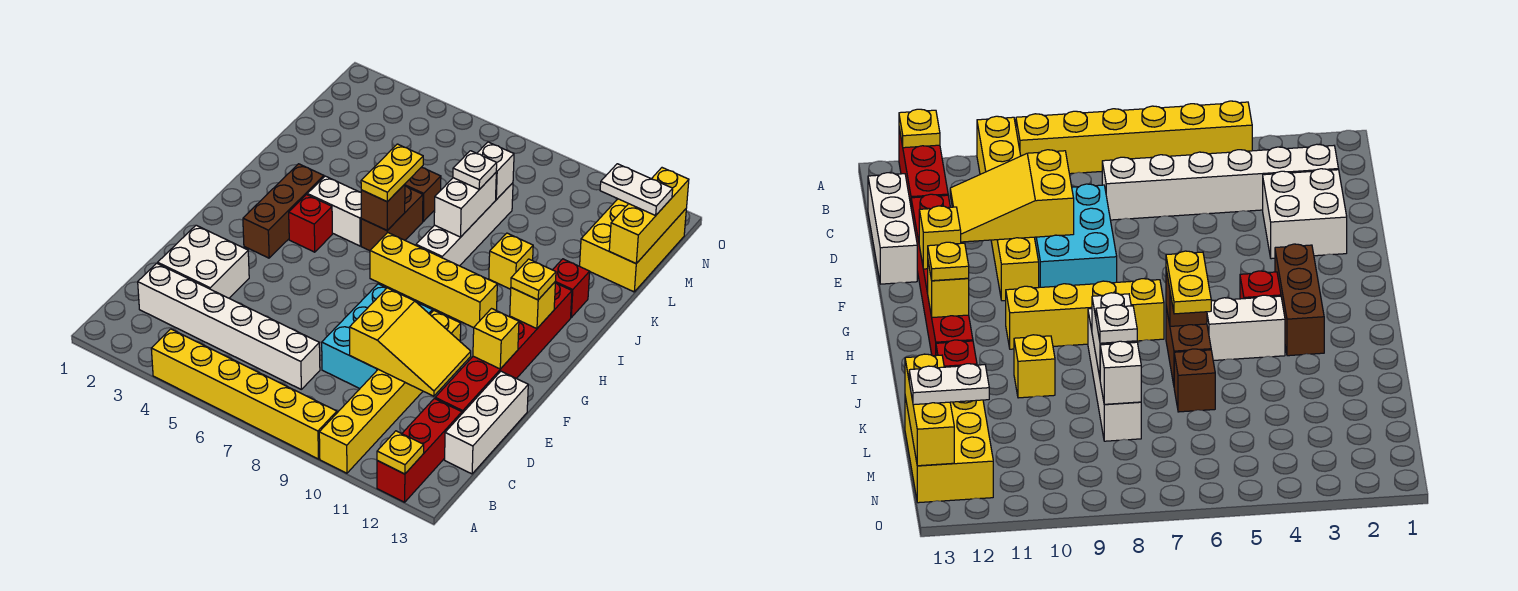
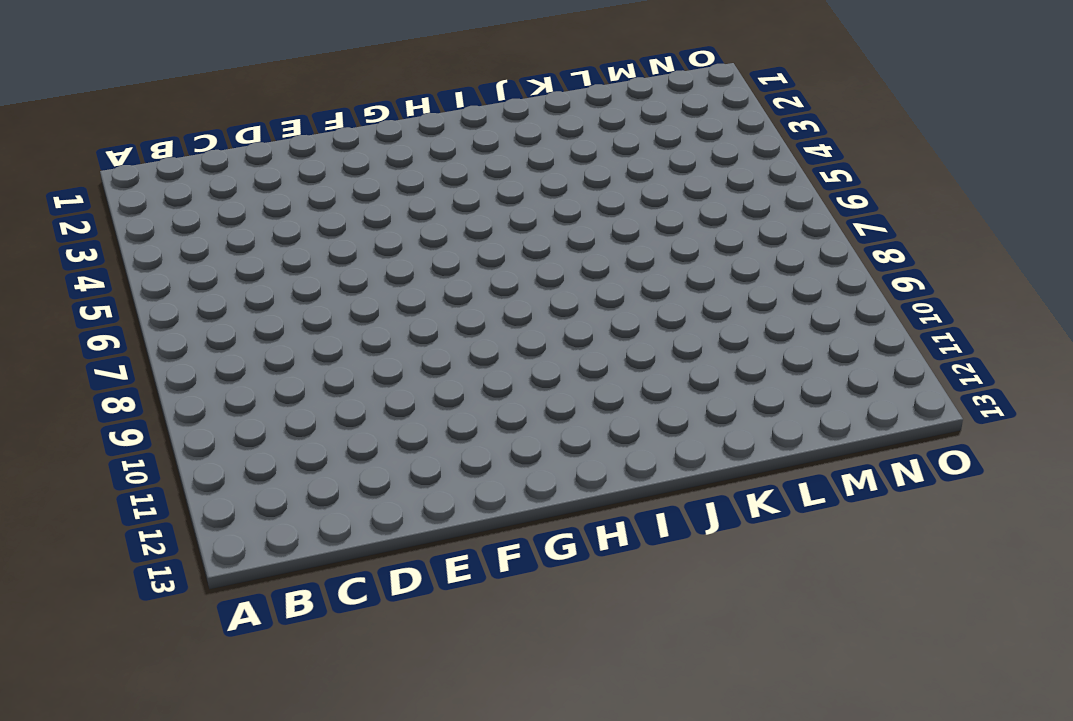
none -> yellow brick A4:A9 level 1
none -> yellow brick A10:F10 level 1
none -> red brick A12:C12 level 1
none -> white brick C2:C7 level 1

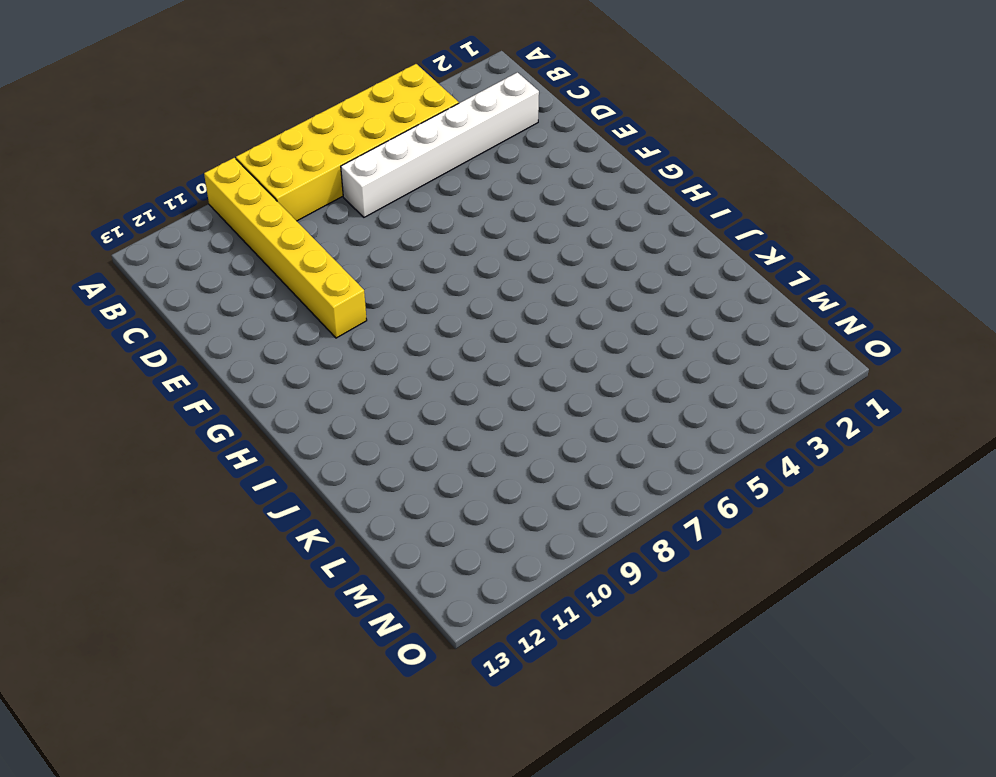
yellow brick A4:B9 level 1 -> yellow brick A4:A9 level 1
none -> red brick A12:C12 level 1
none -> white brick C13:E13 level 1
none -> white brick D2:E3 level 1
none -> cyan brick D8:F9 level 1

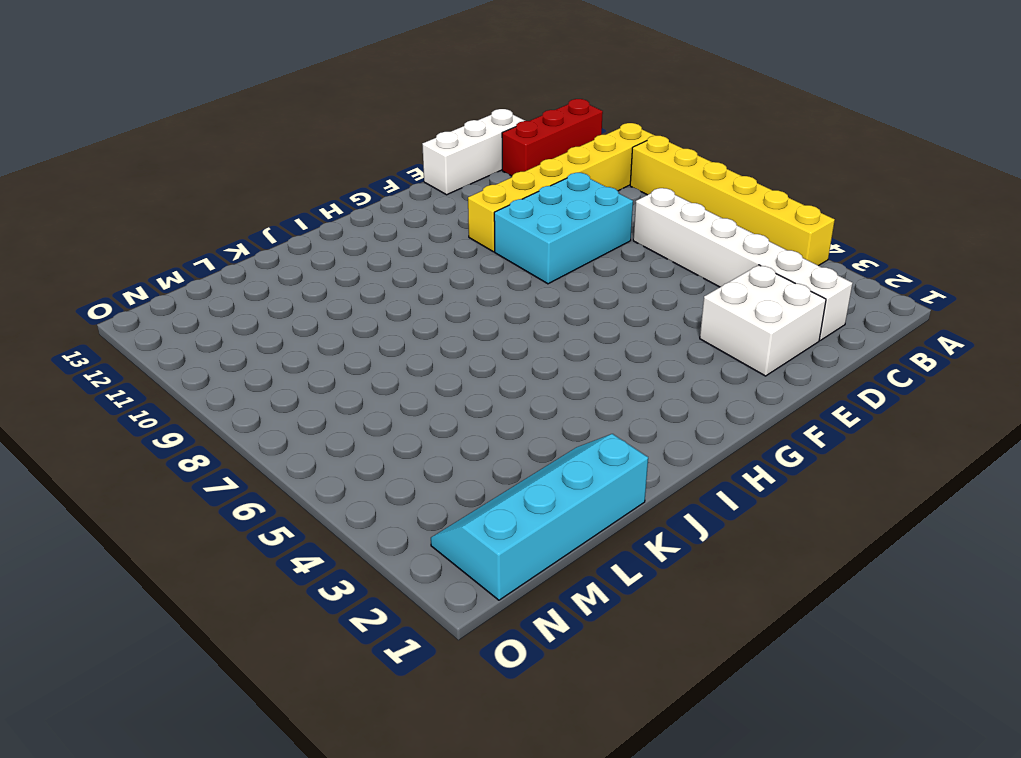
cyan slope K1:N2 level 1 top 1 -> none
none -> red brick D12:I12 level 1
none -> brown brick G3:I3 level 1
none -> red brick H4 level 1
none -> yellow brick H7:H10 level 1

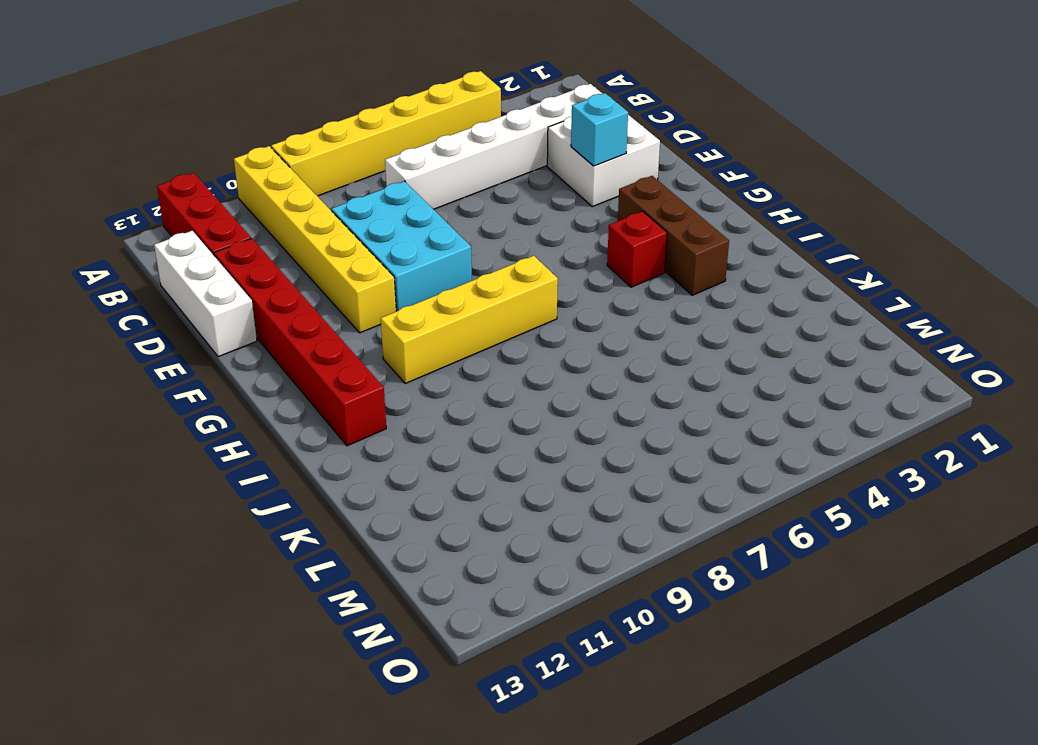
cyan brick E3 level 2 -> none
none -> white brick I4:I5 level 1
none -> brown brick I6:J6 level 1
none -> white brick I8:L8 level 1
none -> yellow brick J10 level 1

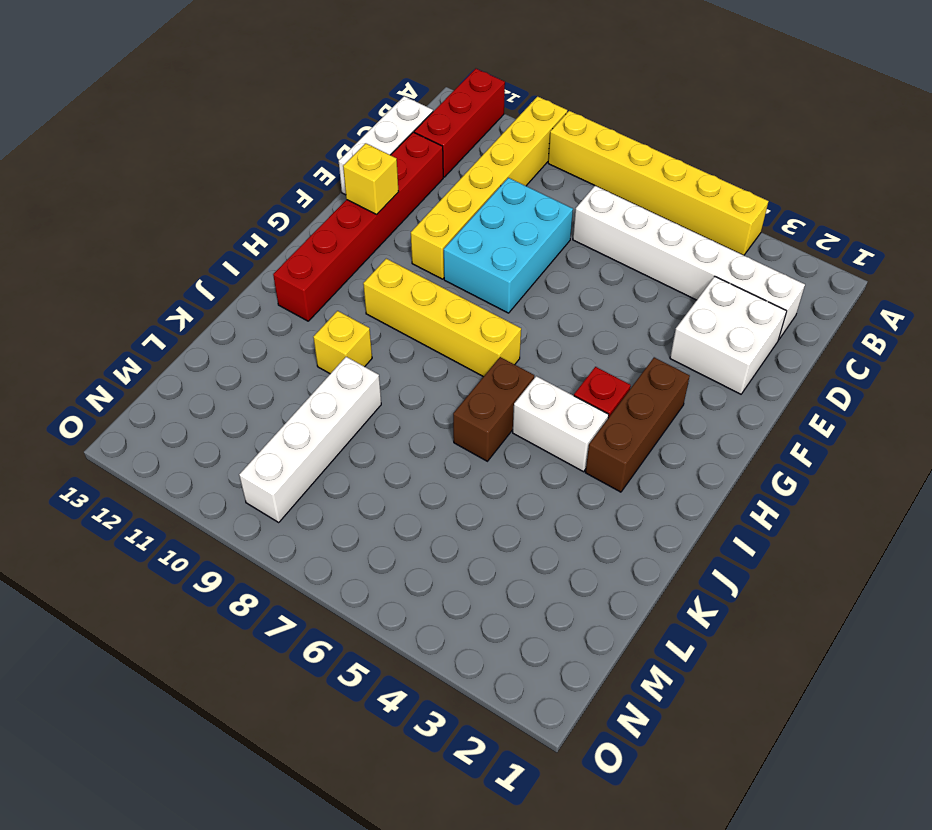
white brick K9:N9 level 1 -> white brick I8:L8 level 1
none -> red brick J12 level 1
none -> brown brick K6 level 1
none -> yellow brick L12:N13 level 1
none -> yellow plate A12 level 2

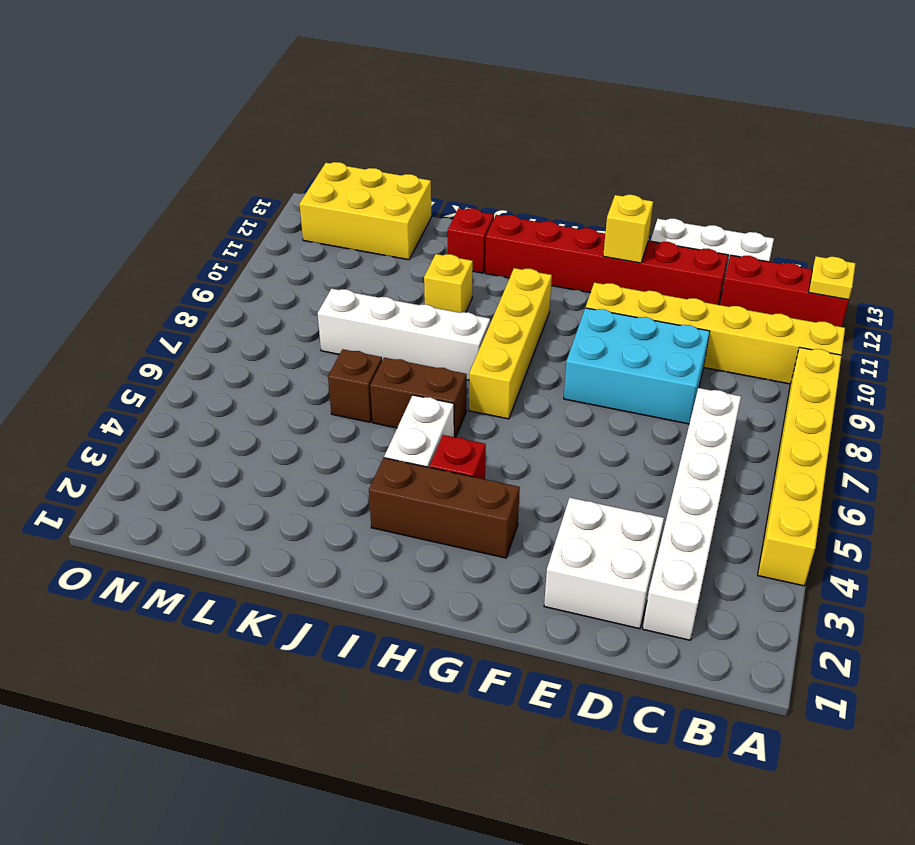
none -> yellow slope D9:E11 level 2 top 9
none -> yellow brick H12 level 2
none -> brown brick I6 level 2
none -> white brick J8:K8 level 2

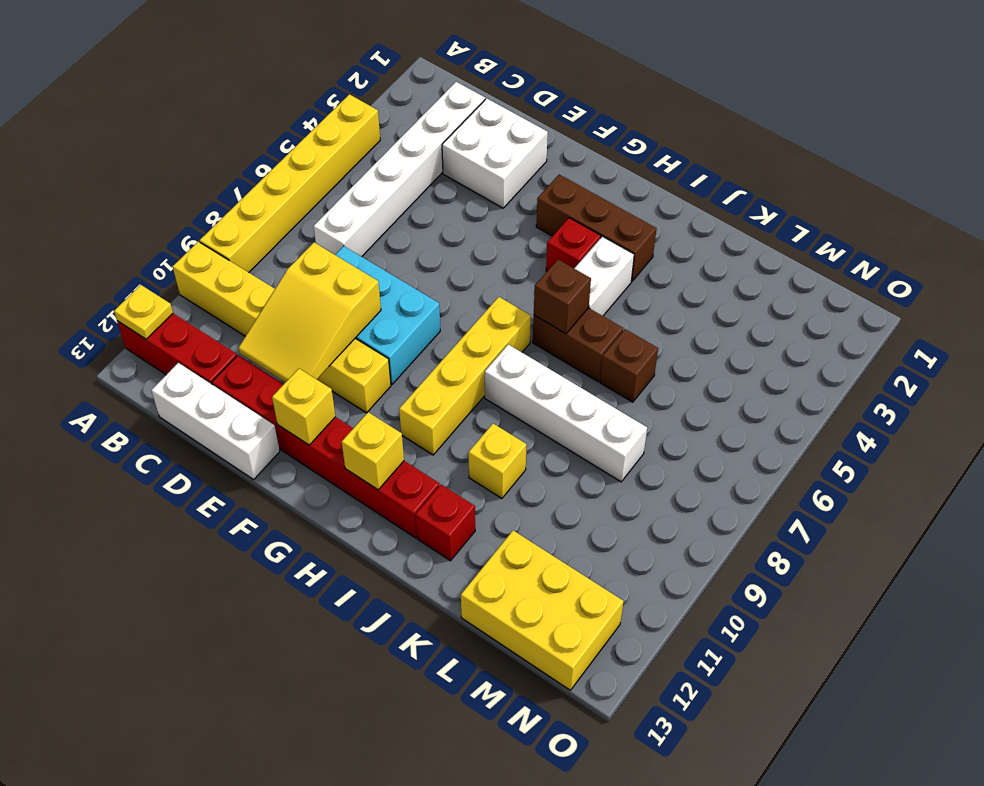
none -> white brick J8:K8 level 2
none -> white brick L8 level 2
none -> yellow brick L13:N13 level 2
none -> yellow plate H12 level 3

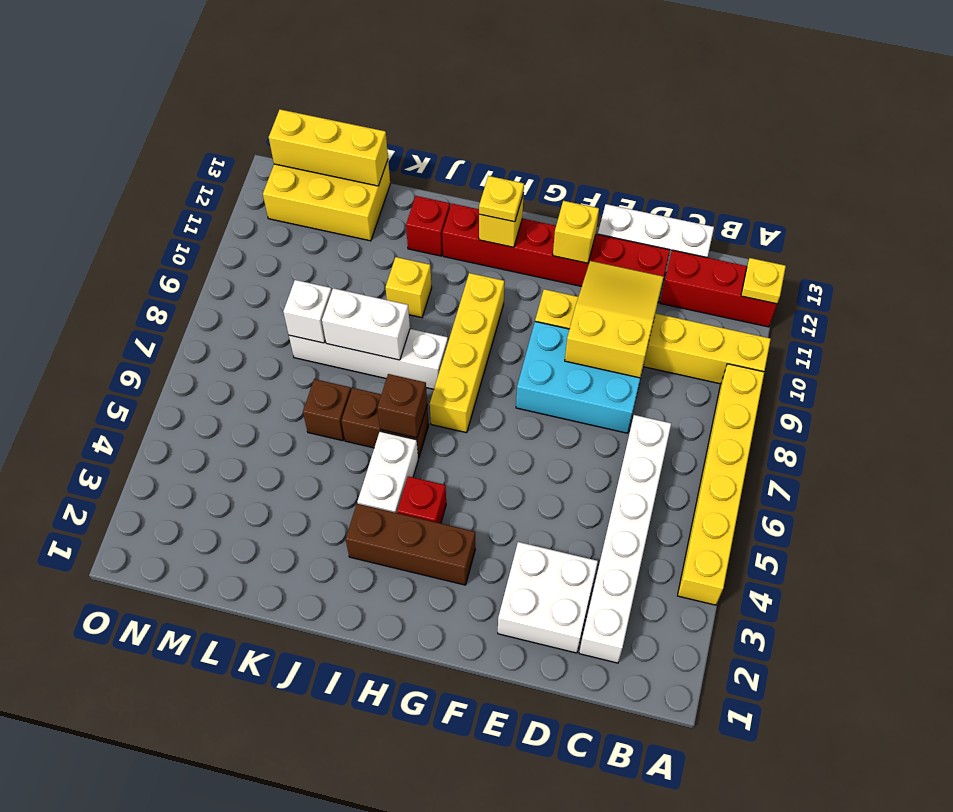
none -> yellow plate I6:J6 level 3
none -> white plate K8 level 3
none -> white plate M12:M13 level 3

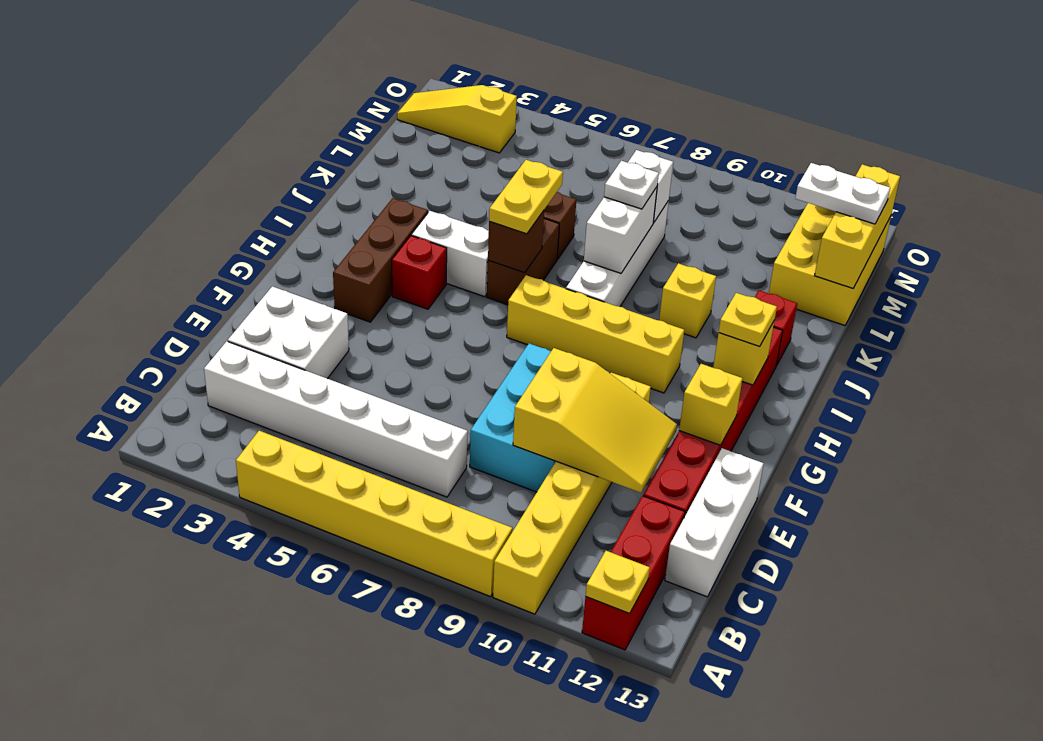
yellow slope N1:N3 level 1 top 3 -> none

